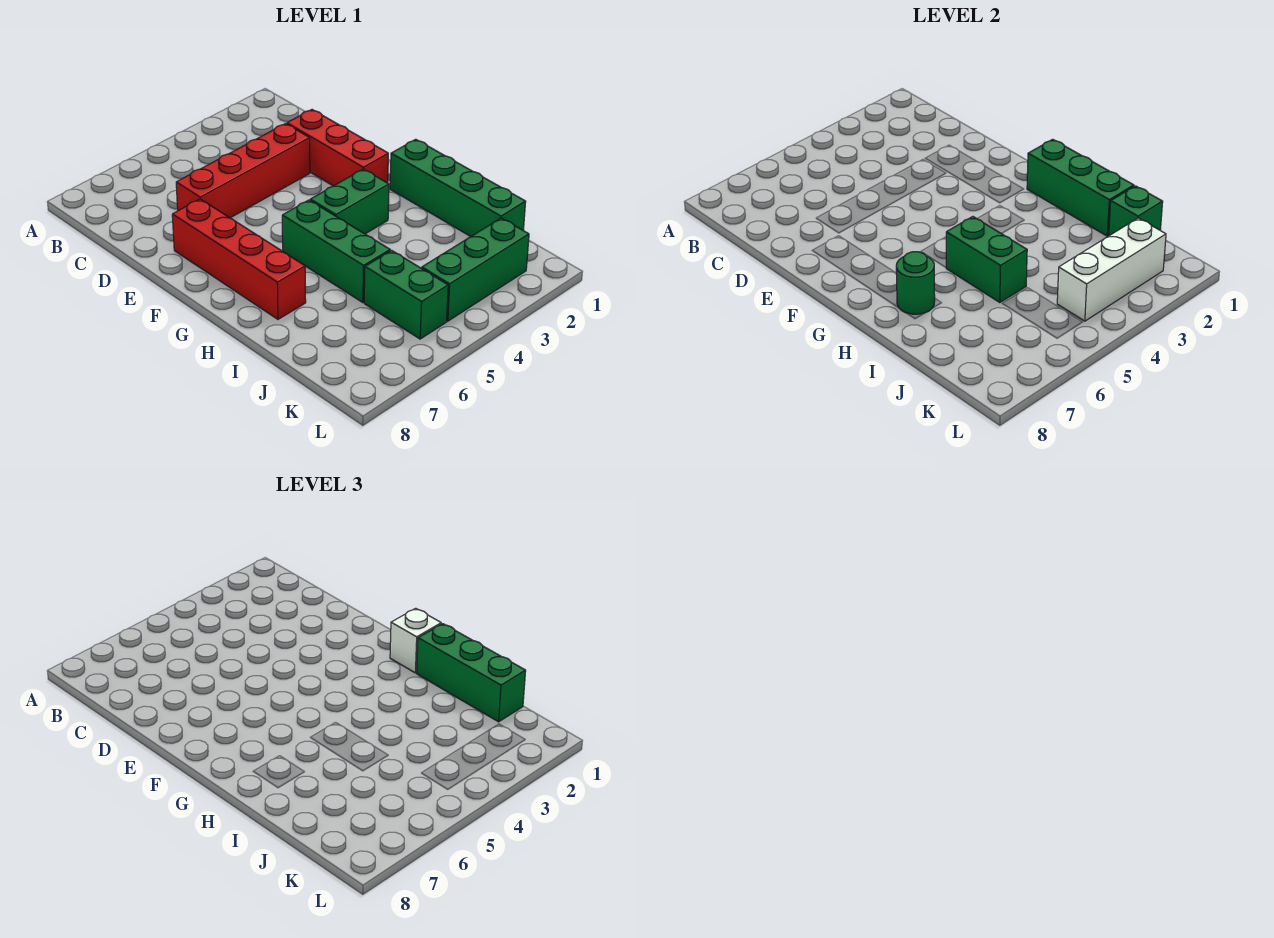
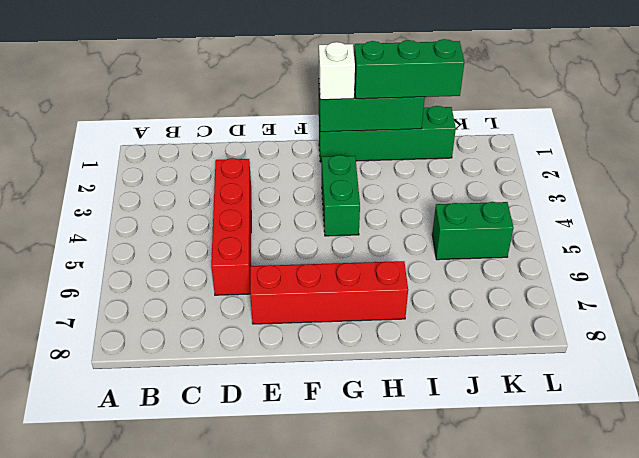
none -> red brick D2:F2 level 1
none -> green brick G5:I5 level 1
none -> green brick K2:K4 level 1

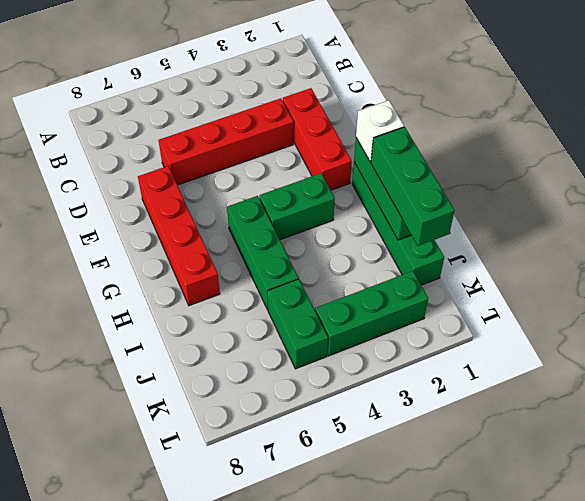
none -> green brick H5:I5 level 2
none -> green round brick H7 level 2
none -> green brick J1 level 2

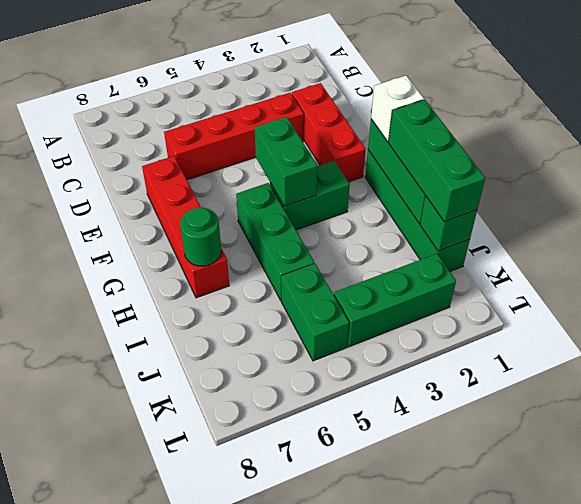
green brick F4:G4 level 2 -> green brick H5:I5 level 2
none -> white brick K2:K4 level 2

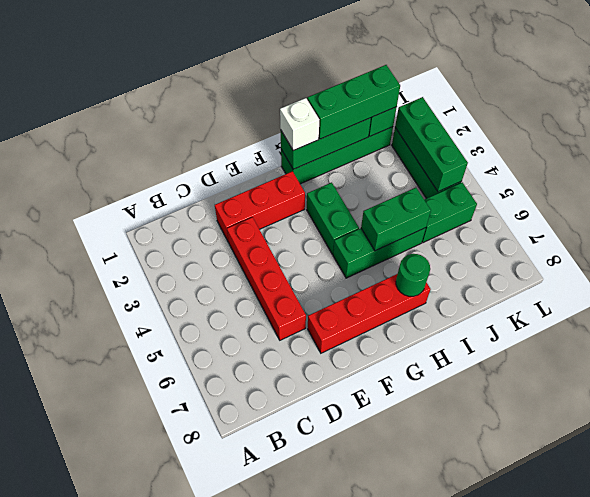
green brick K2:K4 level 2 -> white brick K2:K4 level 2

